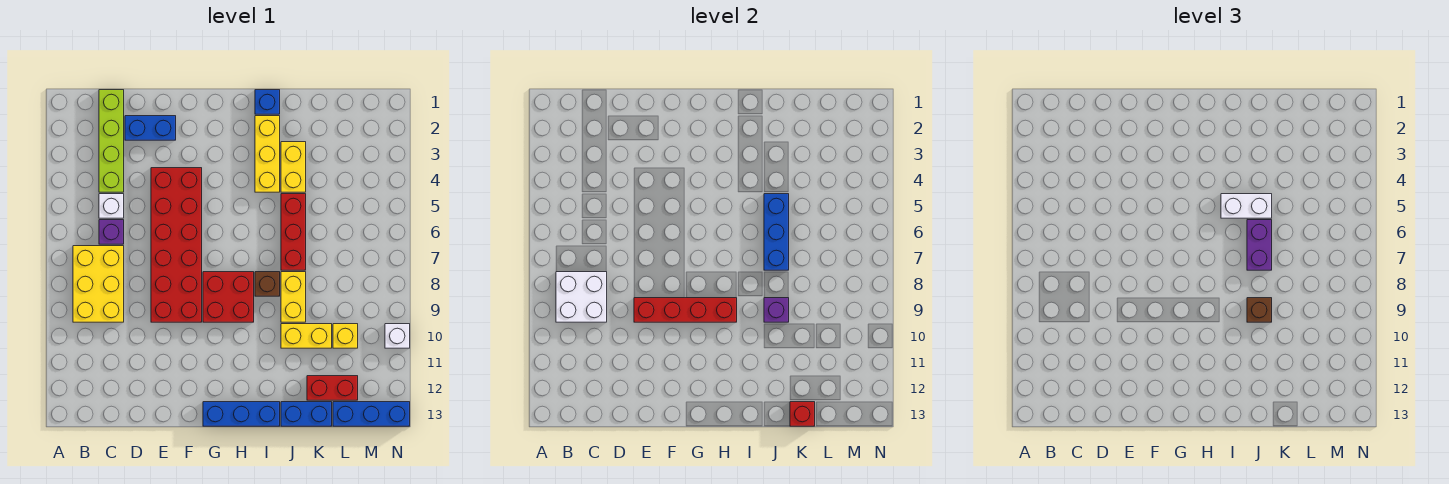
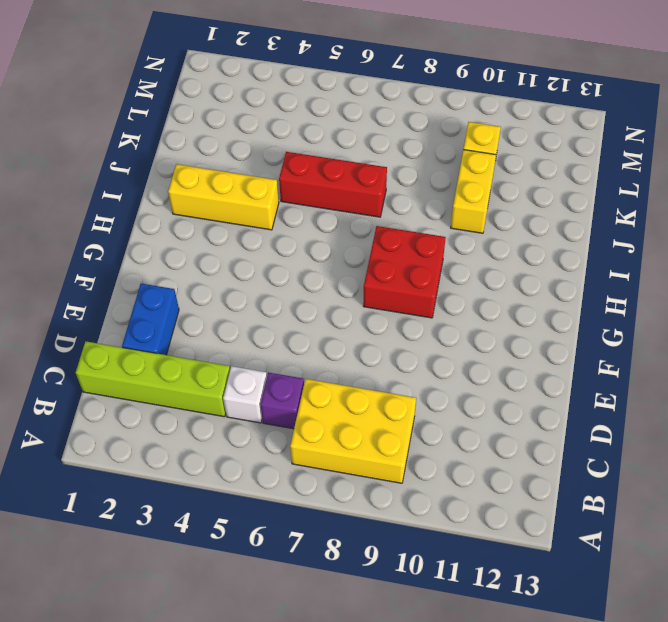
none -> red brick E4:F9 level 1
none -> blue brick G13:I13 level 1
none -> blue brick I1 level 1

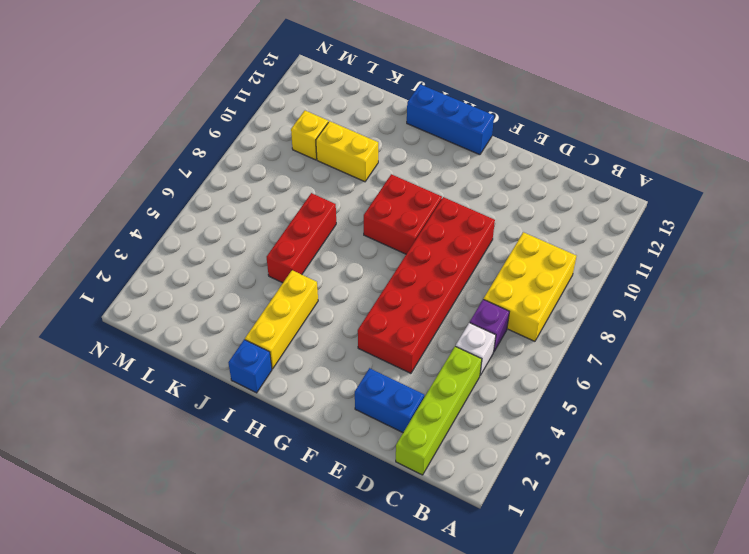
none -> brown brick I8 level 1
none -> yellow brick J3:J4 level 1
none -> yellow brick J8:J9 level 1

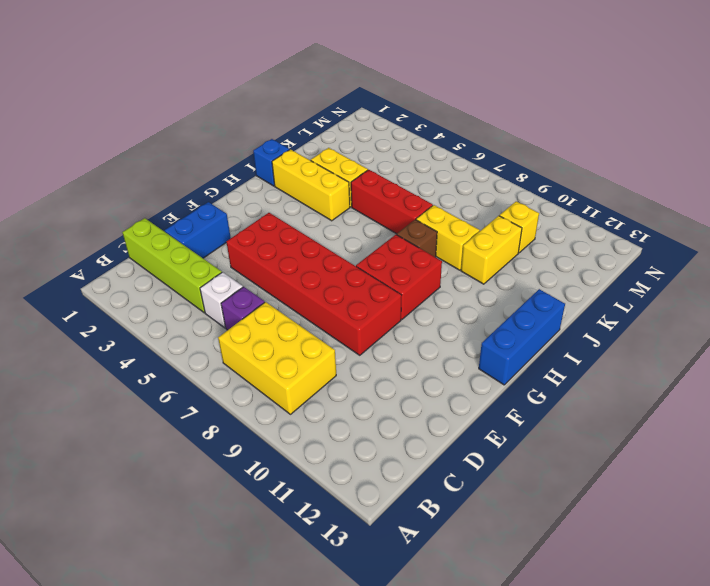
none -> blue brick J13:K13 level 1
none -> red brick K12:L12 level 1
none -> blue brick L13:N13 level 1

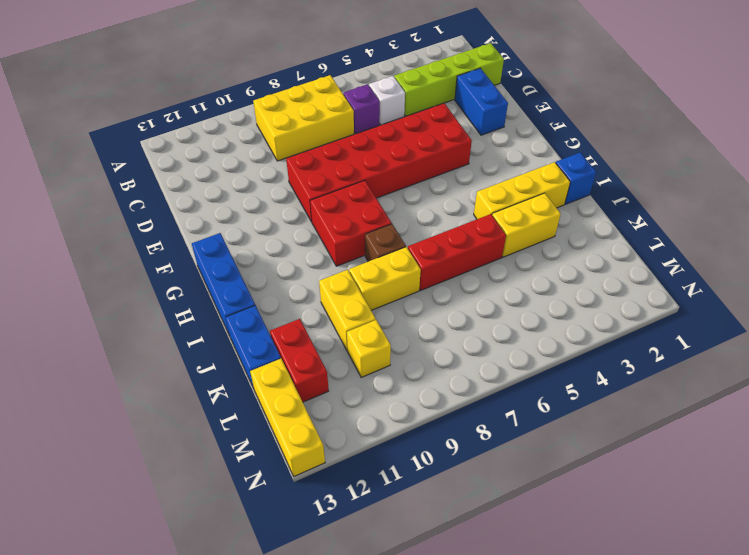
yellow brick L13:N13 level 1 -> blue brick L13:N13 level 1
none -> white brick N10 level 1
none -> white brick B8:C9 level 2
none -> red brick E9:H9 level 2

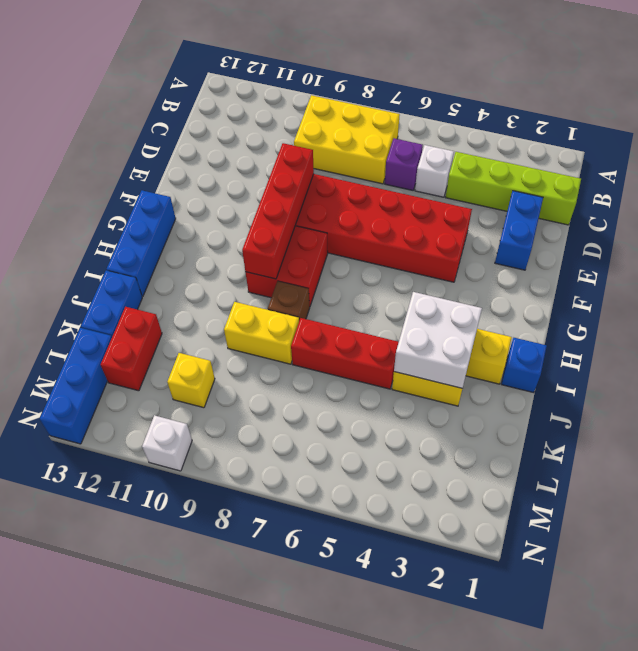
white brick I3:J4 level 2 -> white brick B8:C9 level 2
none -> yellow brick J10:K10 level 1
none -> blue brick J5:J7 level 2
none -> purple brick J9 level 2

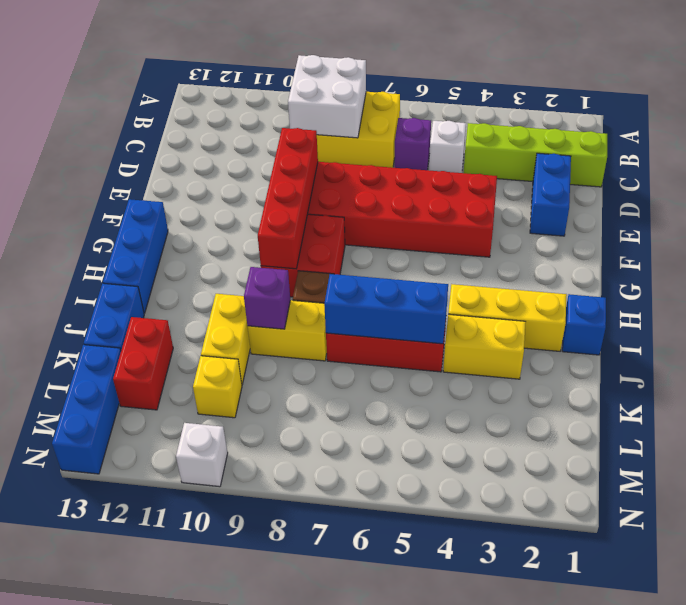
none -> red brick K13 level 2
none -> white brick I5:J5 level 3
none -> purple brick J6:J7 level 3

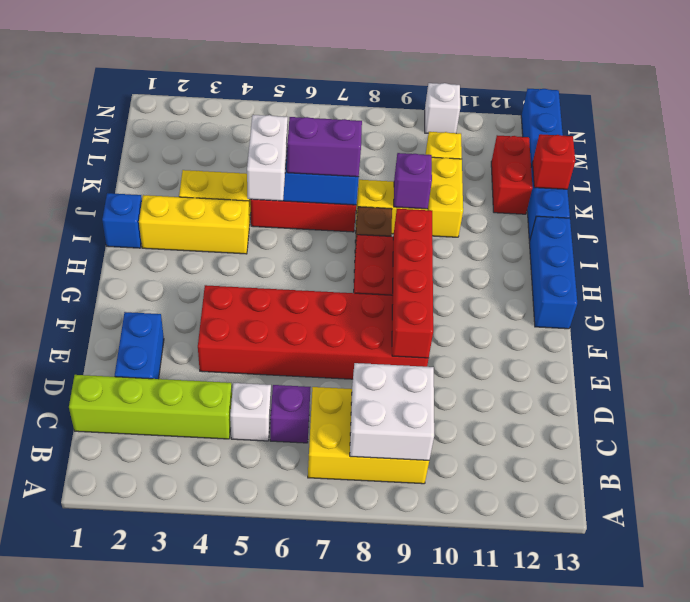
none -> brown brick J9 level 3

